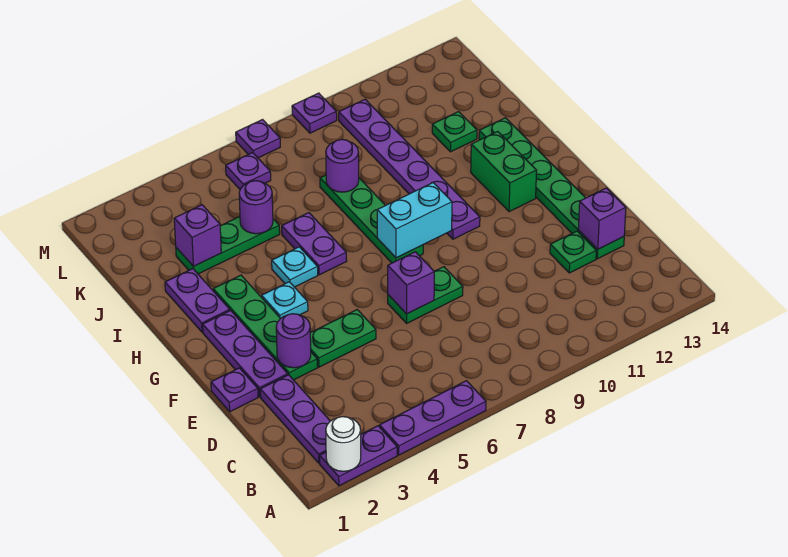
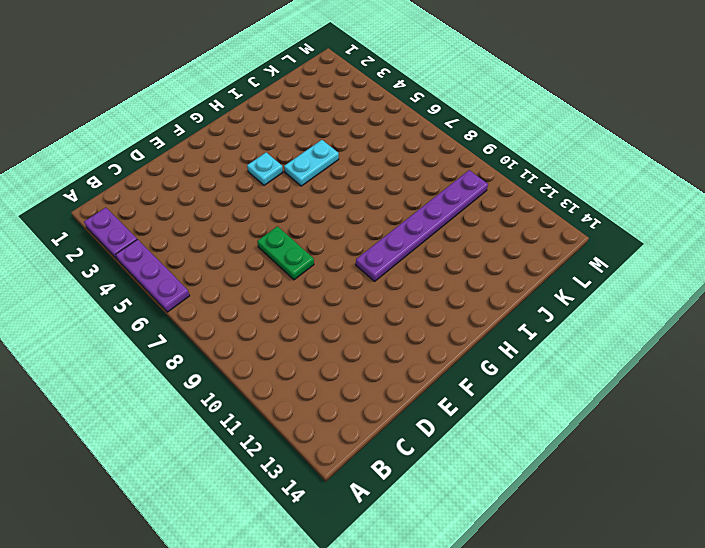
cyan plate H5:I5 level 1 -> cyan plate H5 level 1
none -> purple plate B2:D2 level 1
none -> green plate D12 level 1
none -> green plate D13:I13 level 1
none -> purple plate E1 level 1

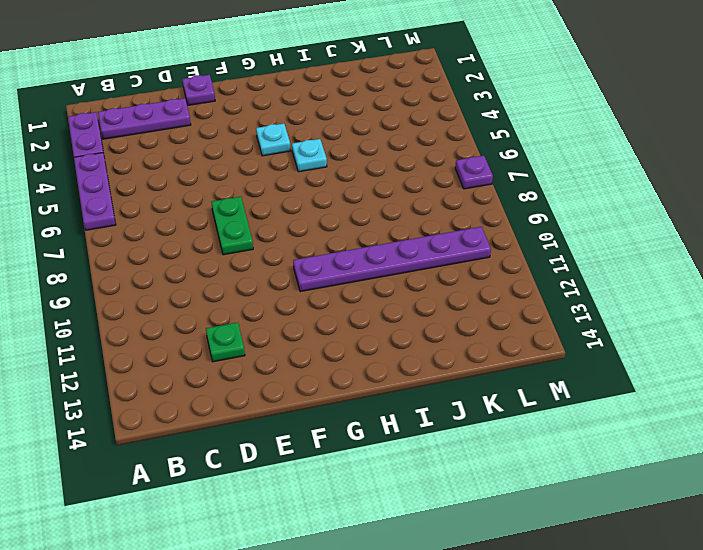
none -> green plate D13:I13 level 1
none -> purple plate E2:G2 level 1
none -> green plate E3:H3 level 1
none -> green plate E4:E5 level 1

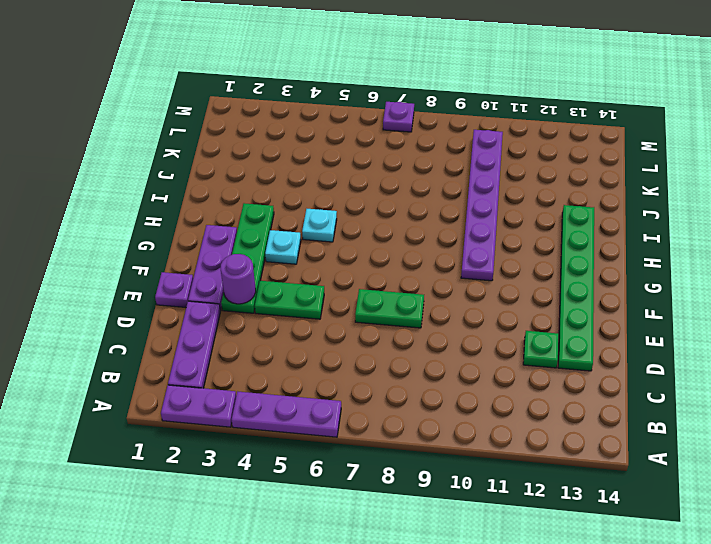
none -> green plate G8:J8 level 1
none -> green brick G12:H12 level 1
none -> purple plate H2:I2 level 1
none -> purple plate H6:I6 level 1

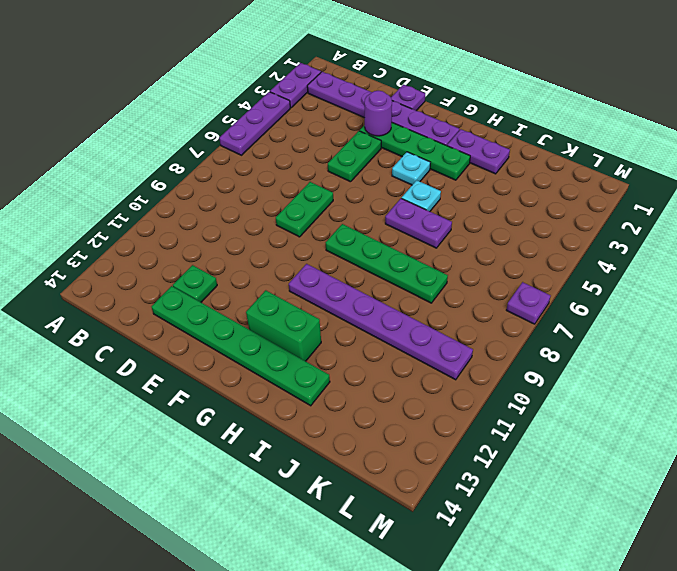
none -> green plate J3:J5 level 1
none -> green plate J12 level 1
none -> purple plate L6 level 1
none -> purple plate M9 level 1

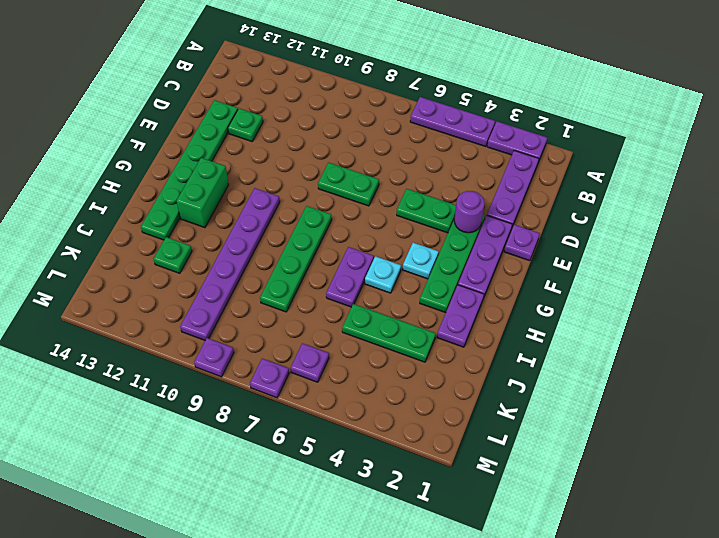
none -> white round brick A2 level 2
none -> purple brick D13 level 2
none -> purple brick E7 level 2
none -> cyan brick G8:G9 level 2

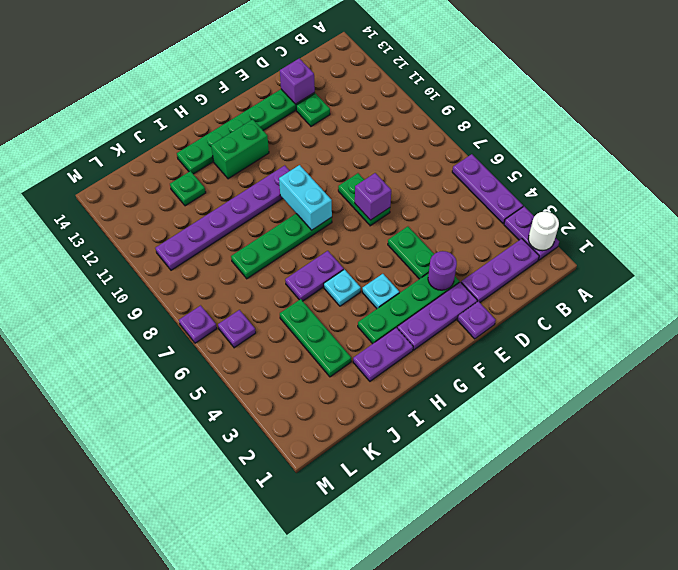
none -> purple plate M9 level 1
none -> purple brick J3 level 2
none -> purple round brick J5 level 2
none -> purple round brick J8 level 2

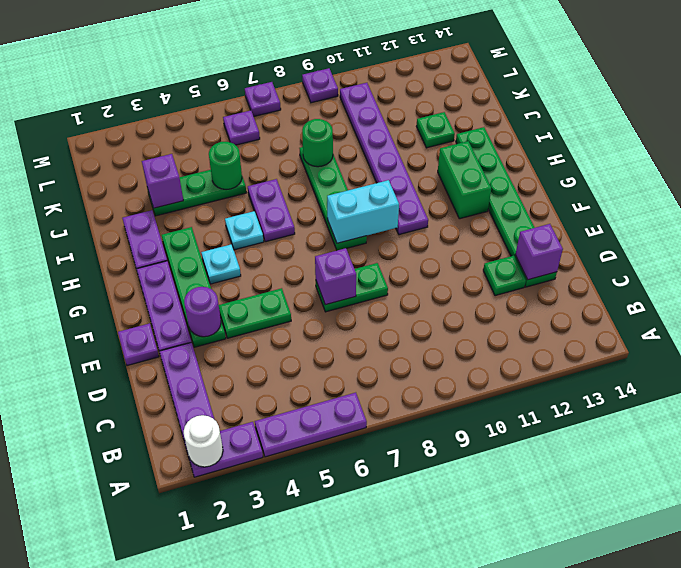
green round brick J5 level 2 -> purple round brick J5 level 2
green round brick J8 level 2 -> purple round brick J8 level 2

